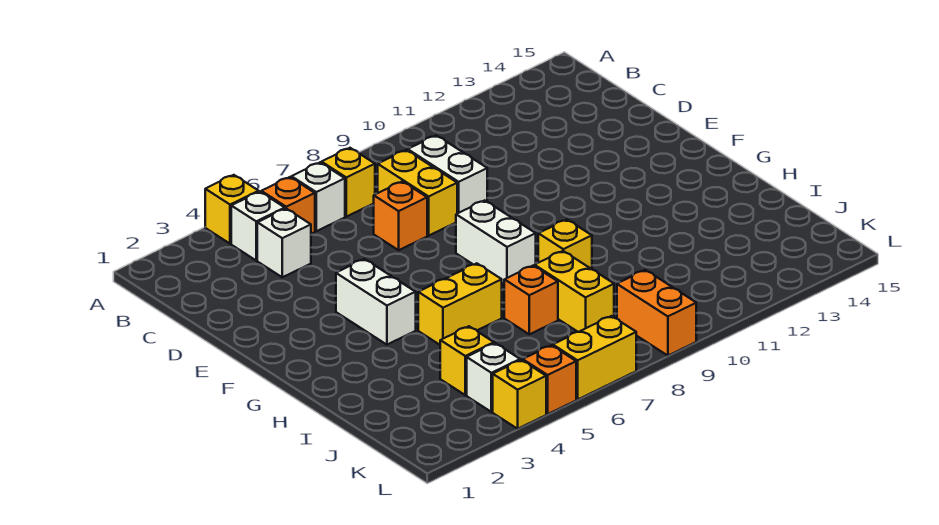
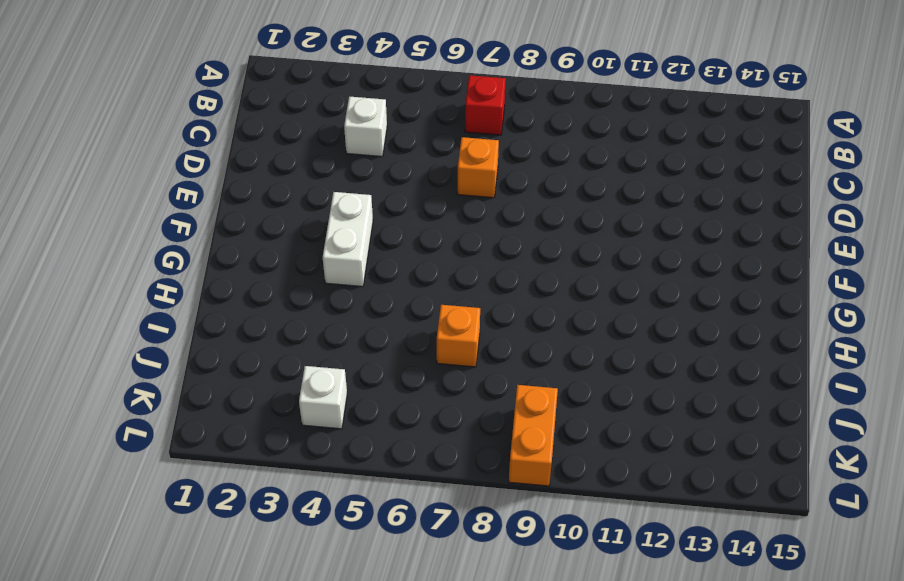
red brick B7 level 1 -> yellow brick B7 level 1
none -> yellow brick A4 level 1
none -> white brick B4 level 1
none -> orange brick B5 level 1

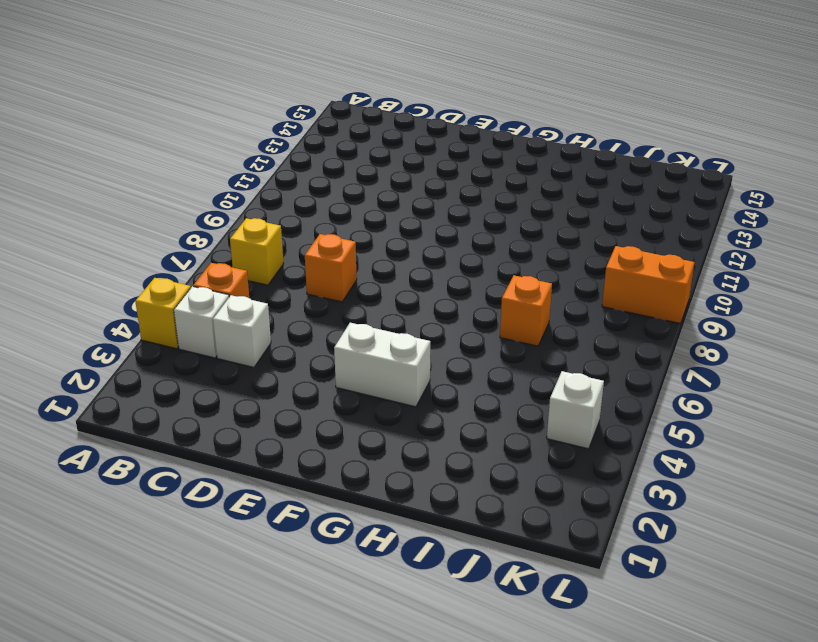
none -> white brick B6 level 1
none -> yellow brick C8:D8 level 1
none -> white brick C9:D9 level 1

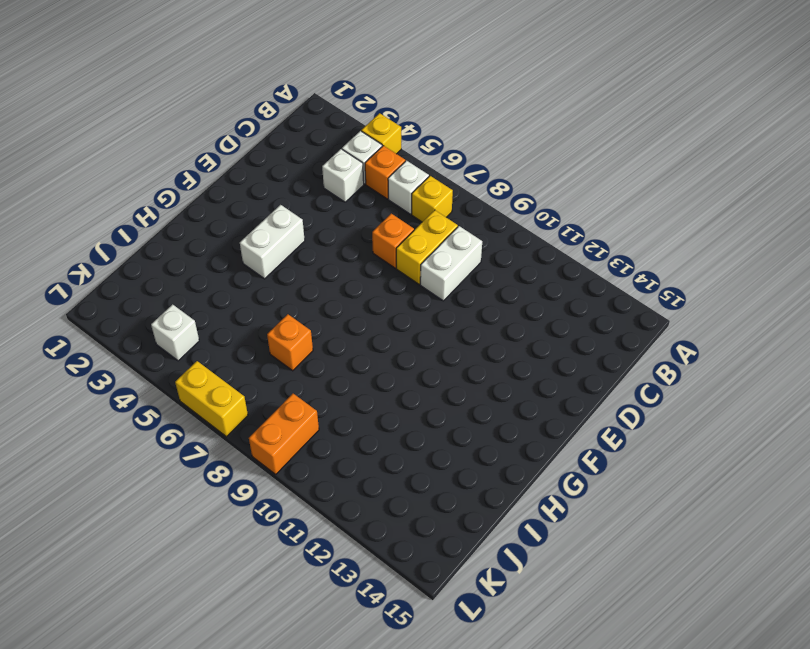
none -> white brick F8:G8 level 1
none -> yellow brick H5:H6 level 1
none -> yellow brick H9 level 1

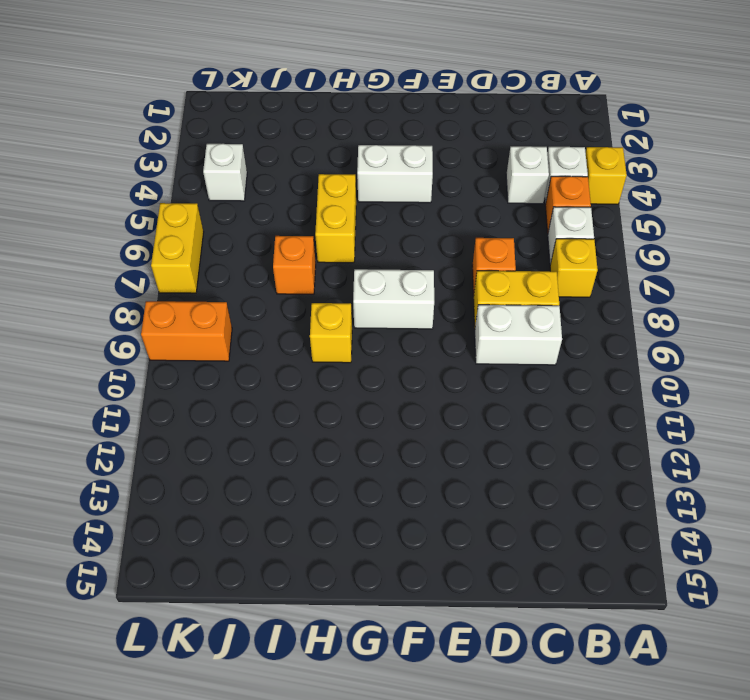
none -> yellow brick I8:J8 level 1
none -> yellow brick J4 level 1
none -> yellow brick L4 level 1

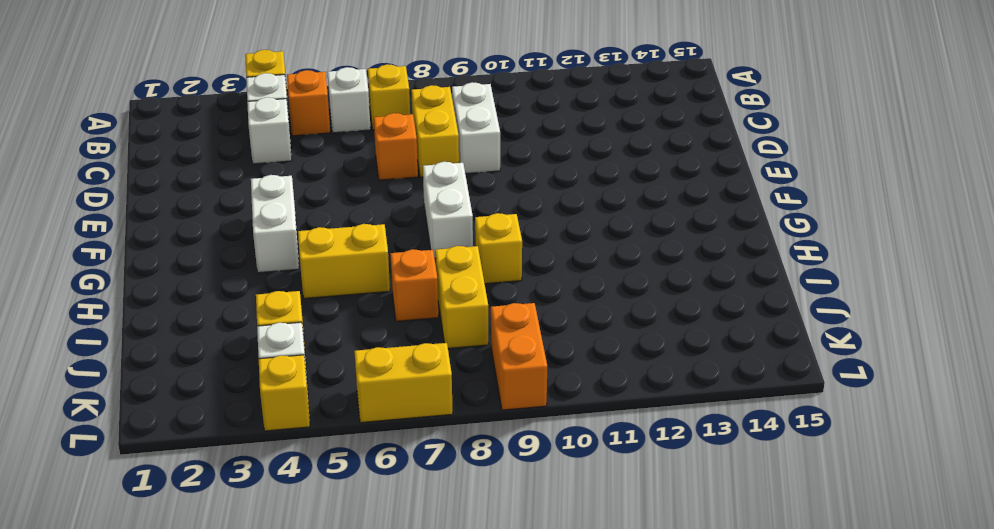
none -> orange brick L5 level 1

